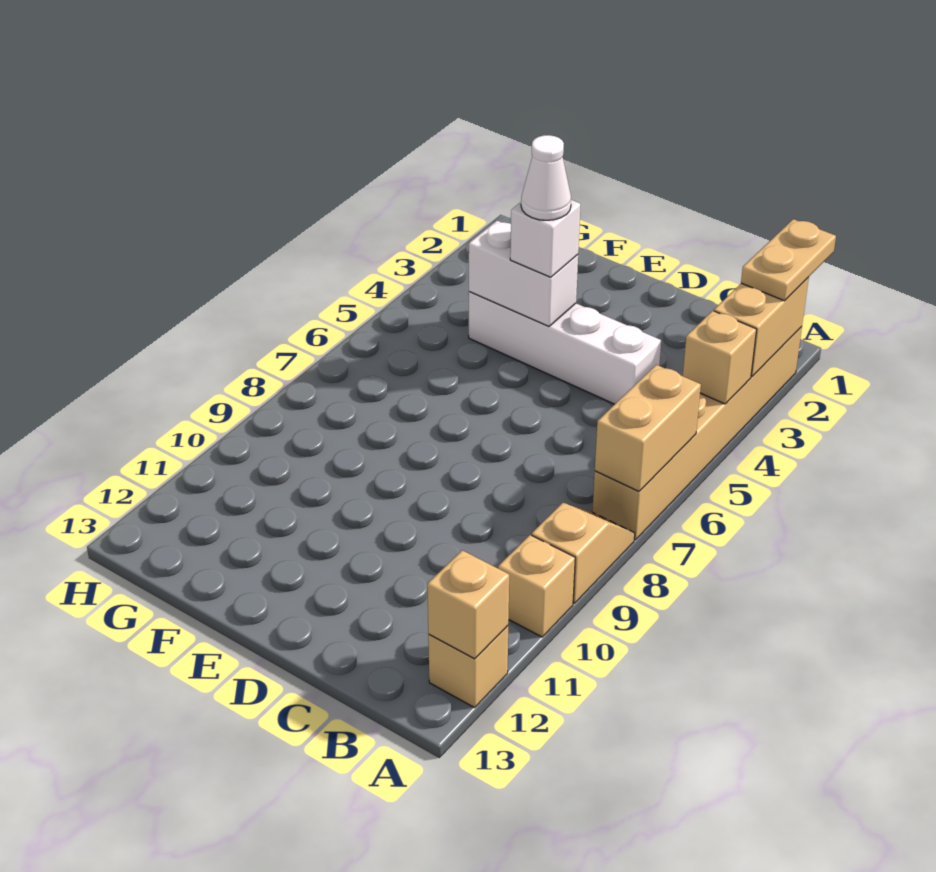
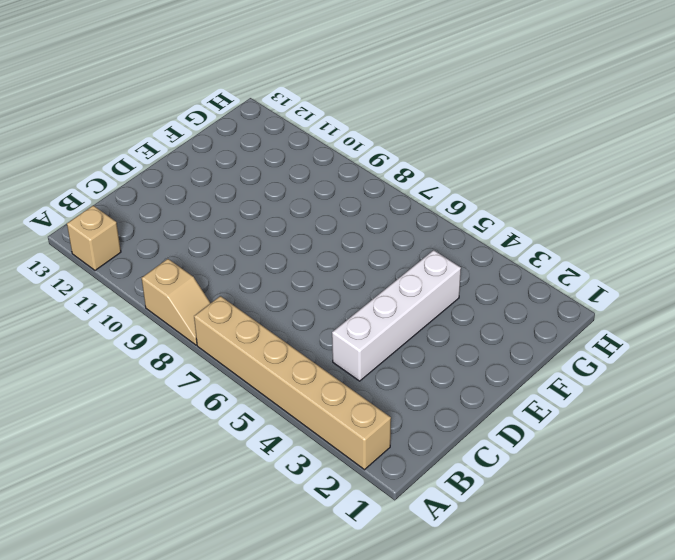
none -> tan brick A10 level 1
none -> tan brick A2:A3 level 2
none -> tan brick A4 level 2

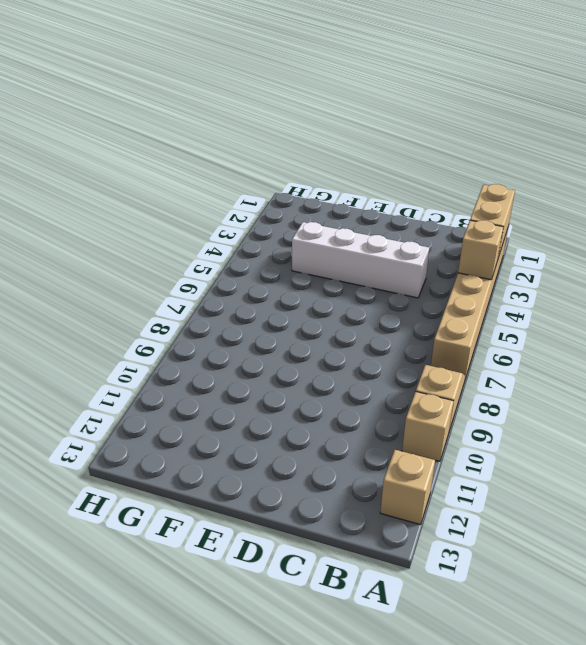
none -> tan brick A6:A7 level 2
none -> tan brick A12 level 2
none -> white brick E4:F4 level 2

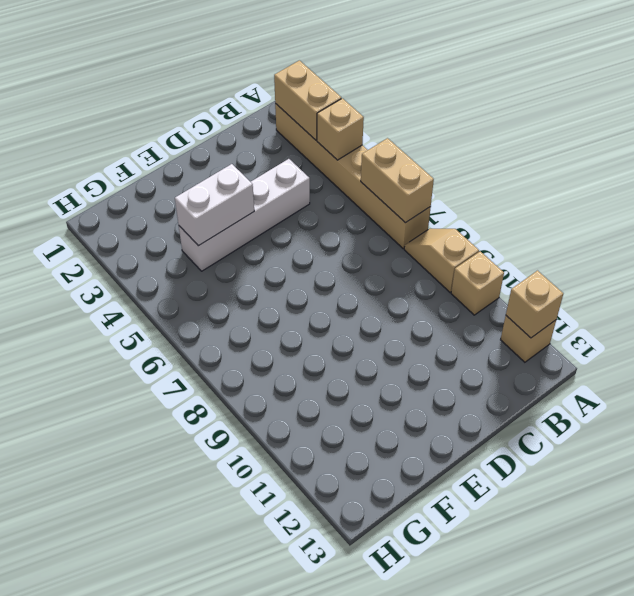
none -> tan plate A1:A2 level 3
none -> white brick E4 level 3
none -> white cone E4 level 4

